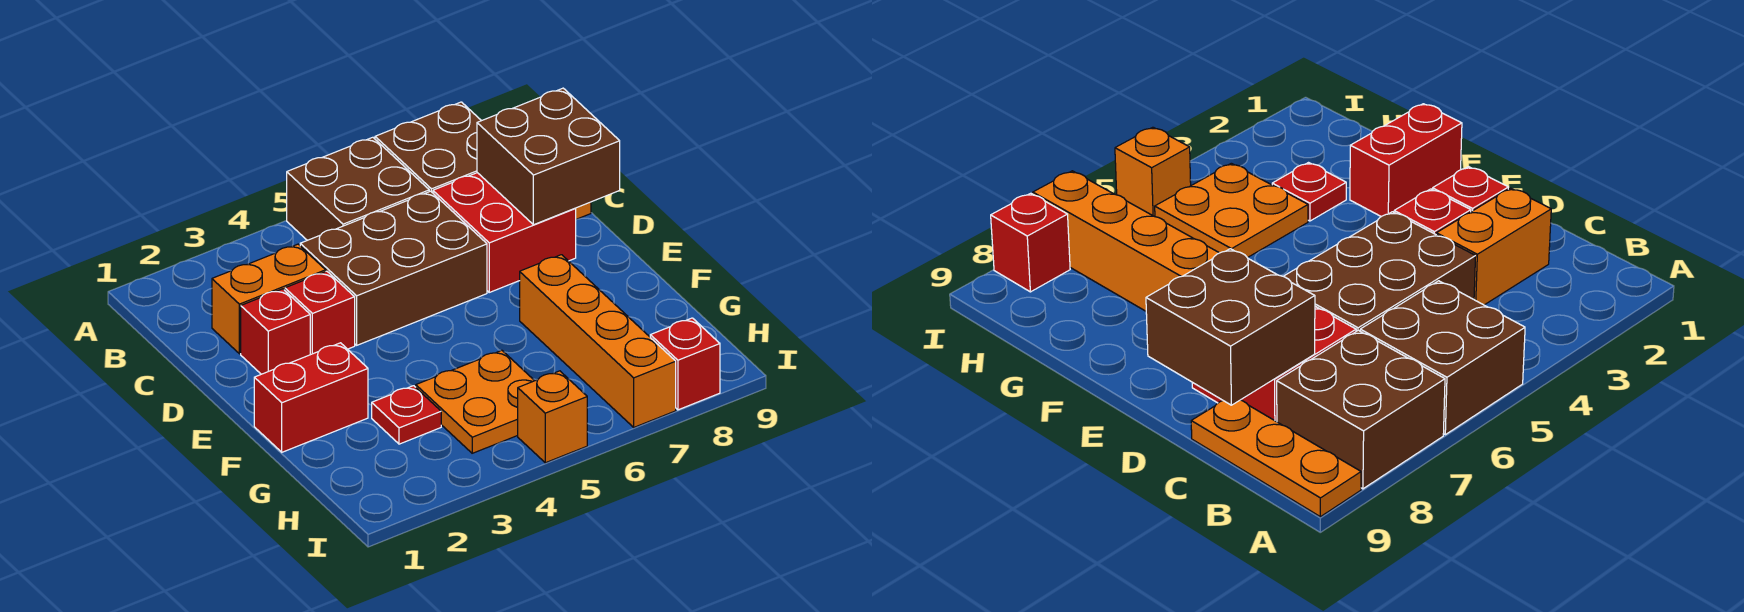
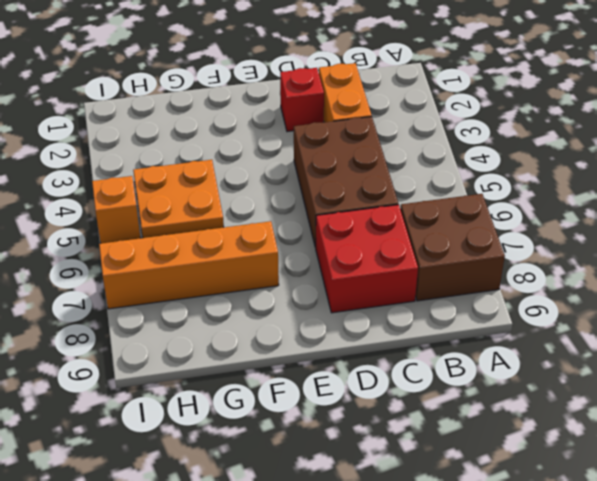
none -> brown brick A5:B6 level 1
none -> orange plate A9:C9 level 1
none -> red brick D3 level 1

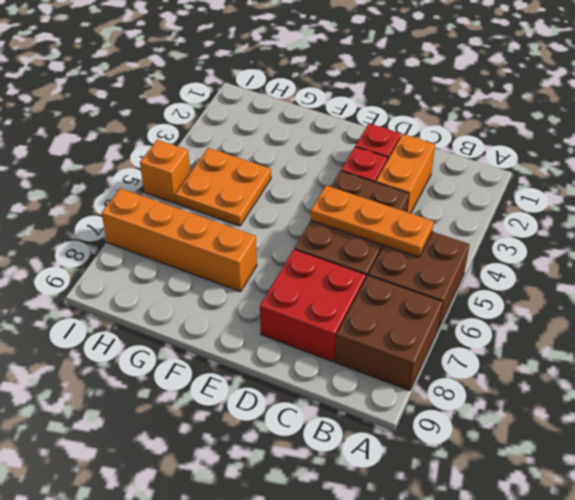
orange plate B5:D5 level 2 -> orange plate A9:C9 level 1
none -> red brick F1:F2 level 1
none -> red plate G3 level 1
none -> red brick I8 level 1

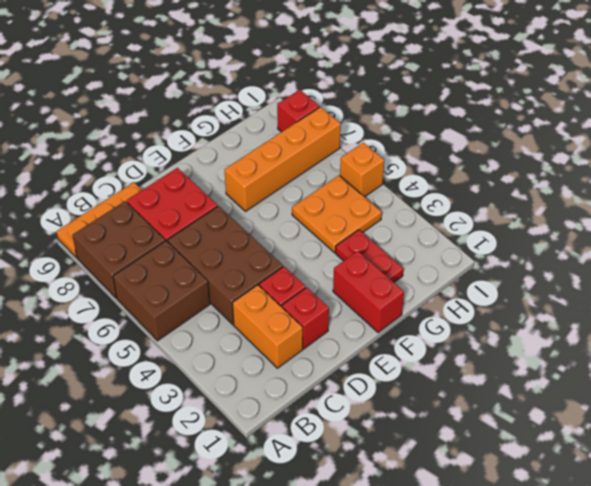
red plate G2:G3 level 1 -> red plate G3 level 1
none -> brown brick C8:D9 level 2

